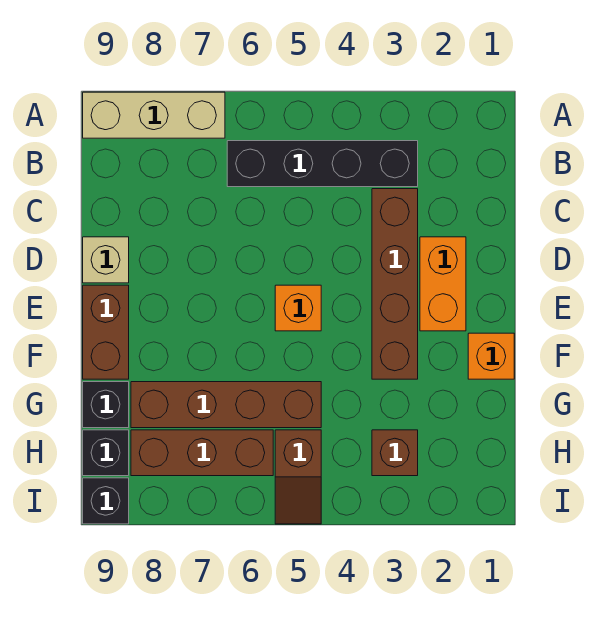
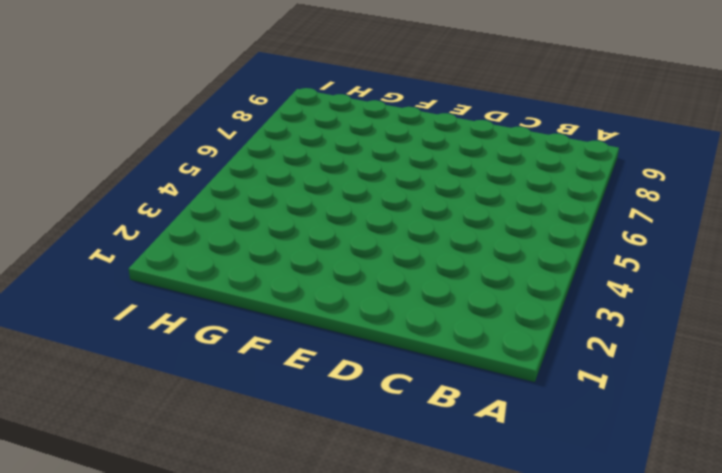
none -> tan brick A7:A9 level 1
none -> black brick B3:B6 level 1
none -> brown brick C3:F3 level 1

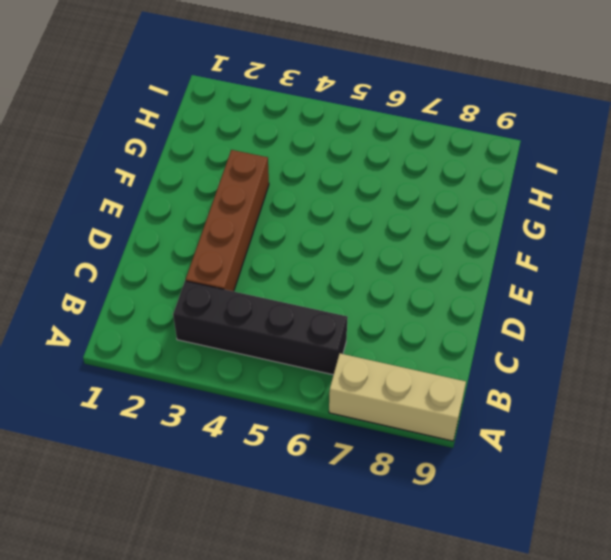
none -> orange brick D2:E2 level 1
none -> tan brick D9 level 1
none -> orange brick E5 level 1

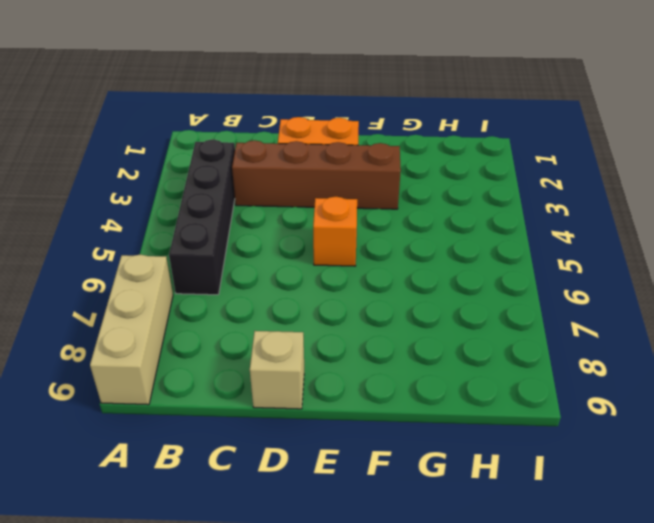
none -> brown brick E9:F9 level 1
none -> orange brick F1 level 1
none -> brown brick G5:G8 level 1

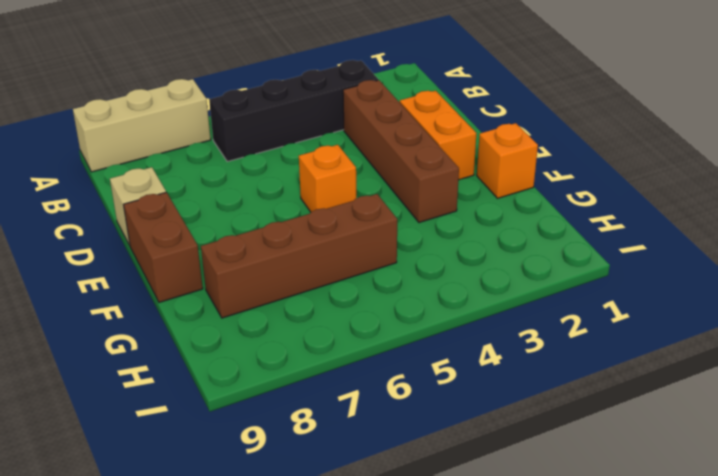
none -> black brick G9 level 1
none -> brown brick H3 level 1
none -> brown slope H5:I5 level 1 top H

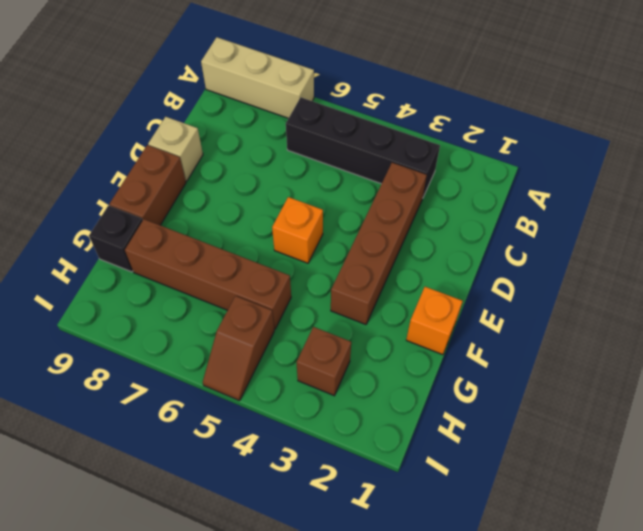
none -> orange brick D2:E2 level 1
none -> brown brick H6:H8 level 1
none -> black brick H9 level 1

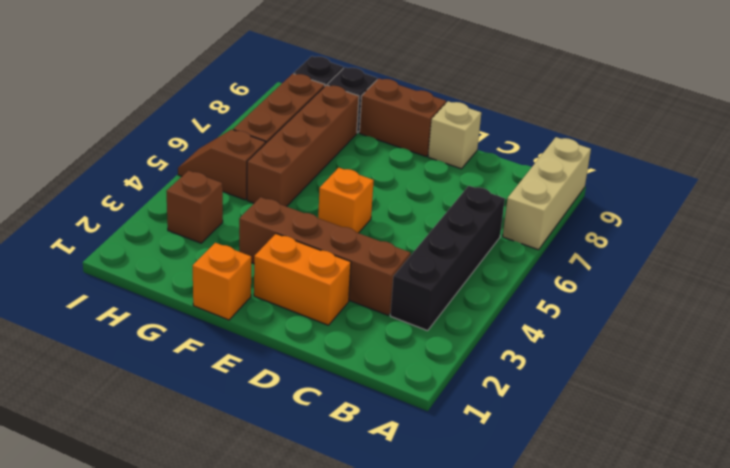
none -> black brick I9 level 1

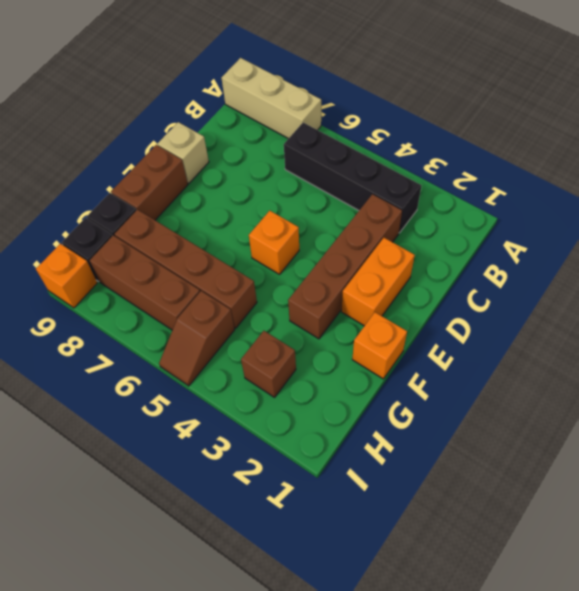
orange brick I9 level 1 -> black brick I9 level 1

